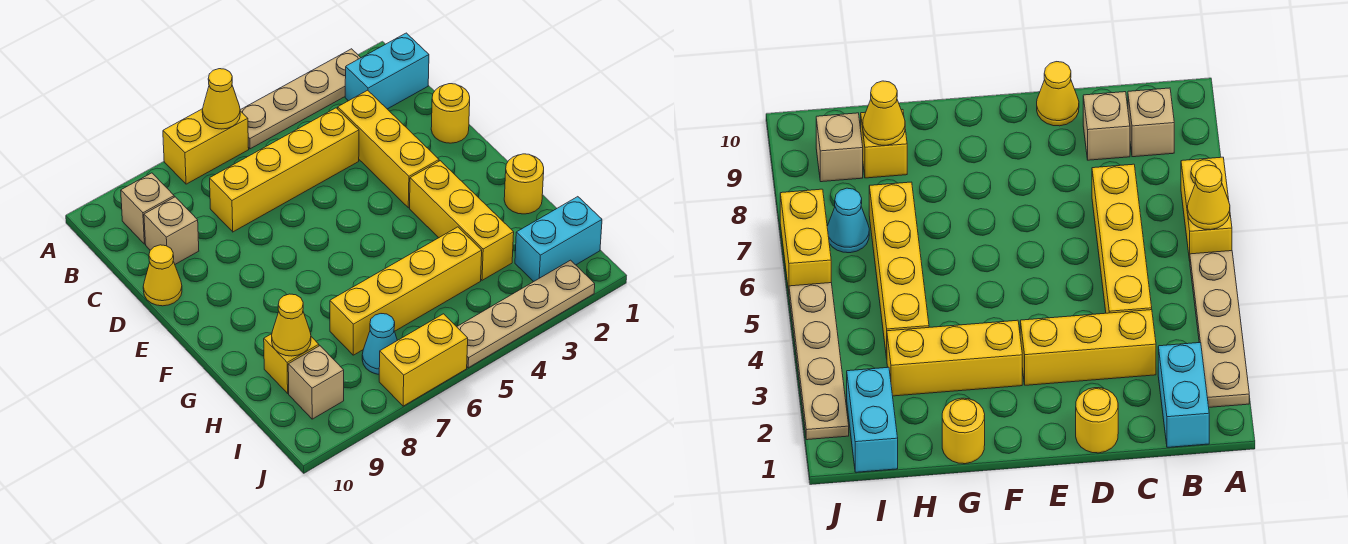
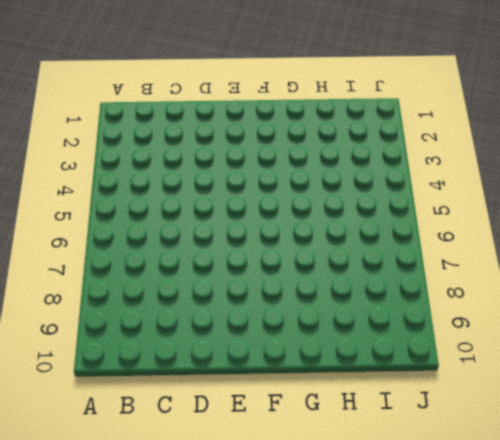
none -> tan plate A2:A5 level 1
none -> yellow brick A6:A7 level 1
none -> cyan brick B1:B2 level 1

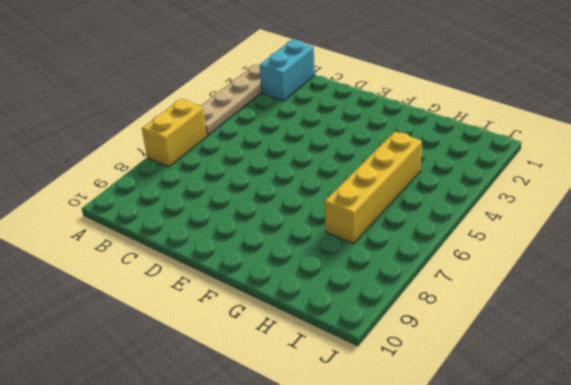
none -> tan brick B9 level 1
none -> yellow brick C3:E3 level 1
none -> yellow brick C4:C7 level 1

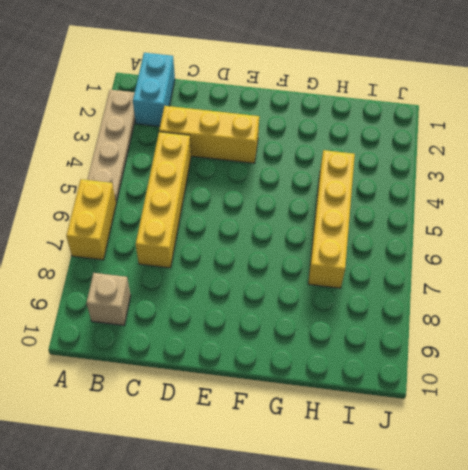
none -> tan brick C9 level 1
none -> yellow round brick D1 level 1
none -> yellow cone D10 level 1

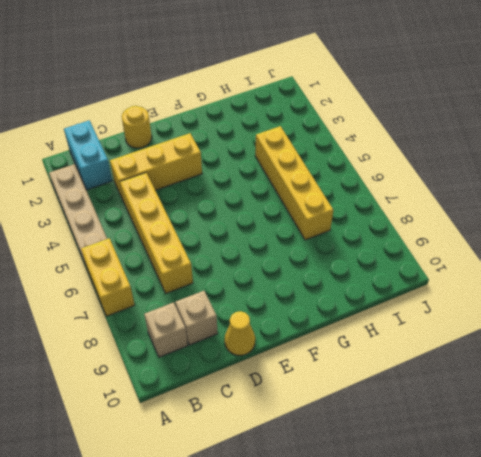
none -> yellow brick F3:H3 level 1
none -> yellow round brick G1 level 1
none -> yellow brick H9 level 1

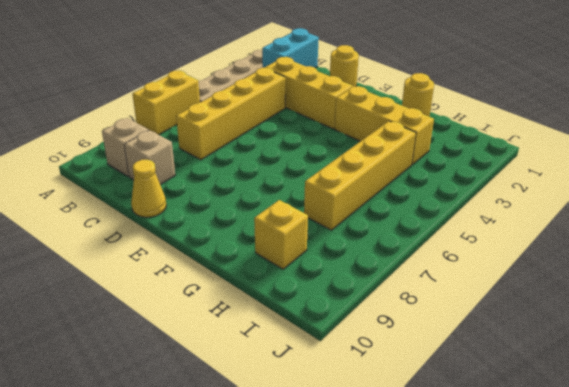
none -> cyan brick I1:I2 level 1
none -> cyan cone I7 level 1
none -> tan brick I9 level 1

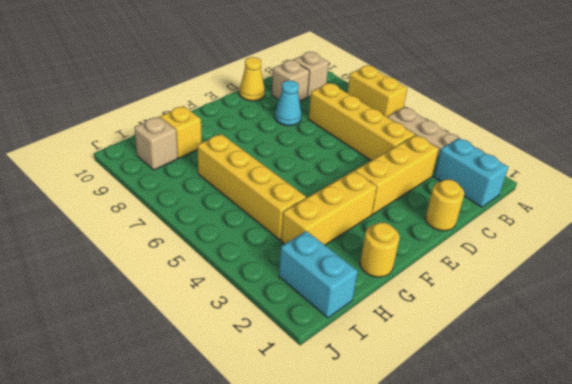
cyan cone D8 level 1 -> cyan cone I7 level 1
none -> tan plate J2:J5 level 1
none -> yellow brick J6:J7 level 1
none -> yellow cone A6 level 2

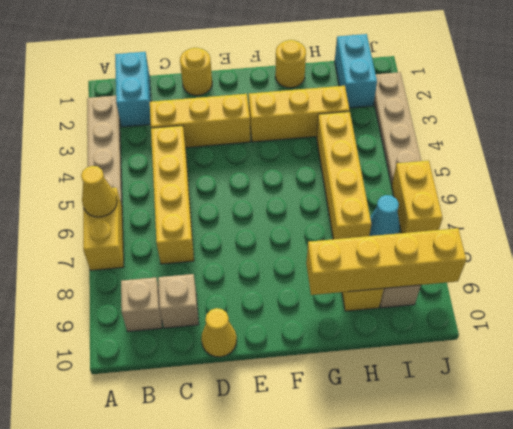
yellow brick G9:J9 level 2 -> yellow cone H9 level 2

